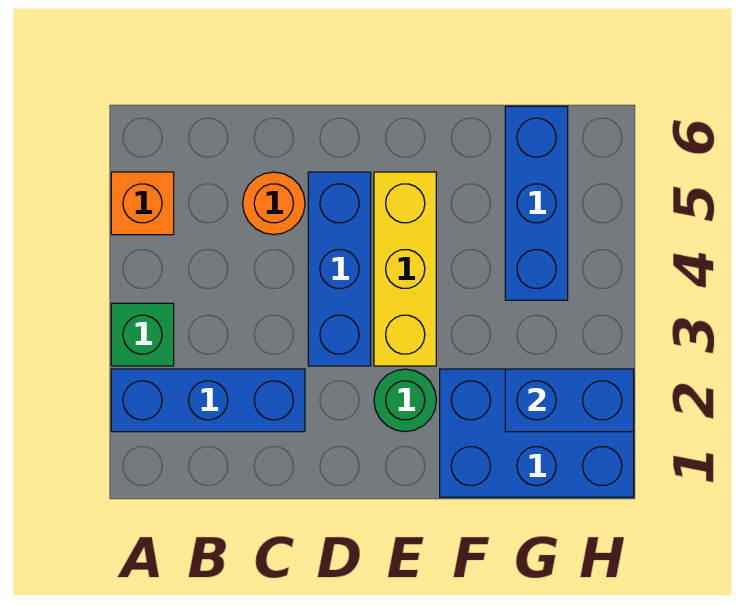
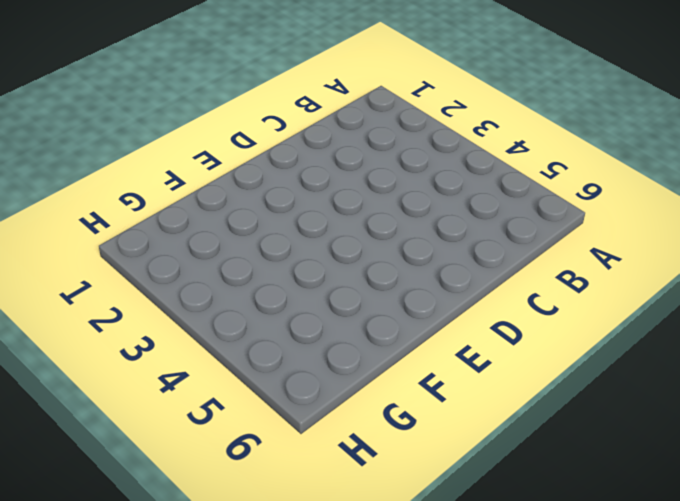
none -> blue brick A2:C2 level 1
none -> green brick A3 level 1

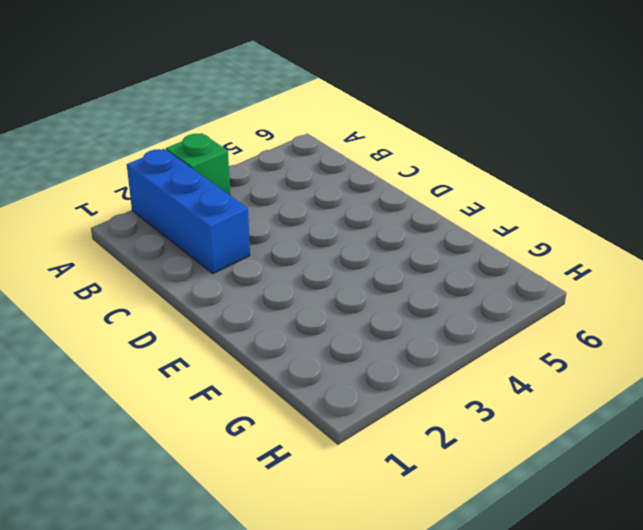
none -> orange brick A5 level 1
none -> orange round brick C5 level 1

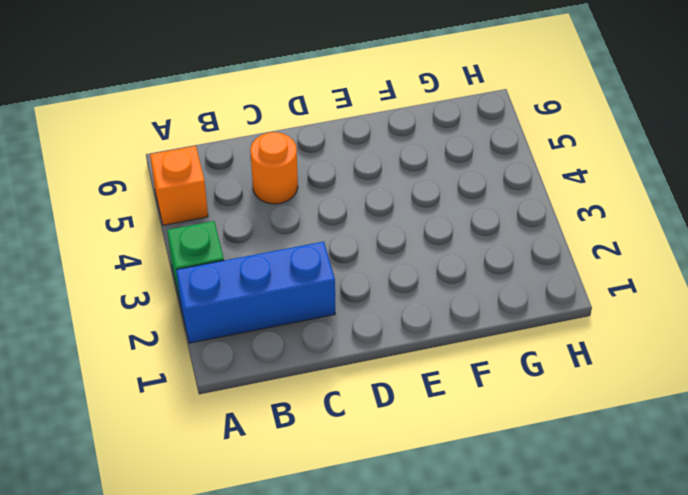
none -> blue brick D3:D5 level 1
none -> green round brick E2 level 1

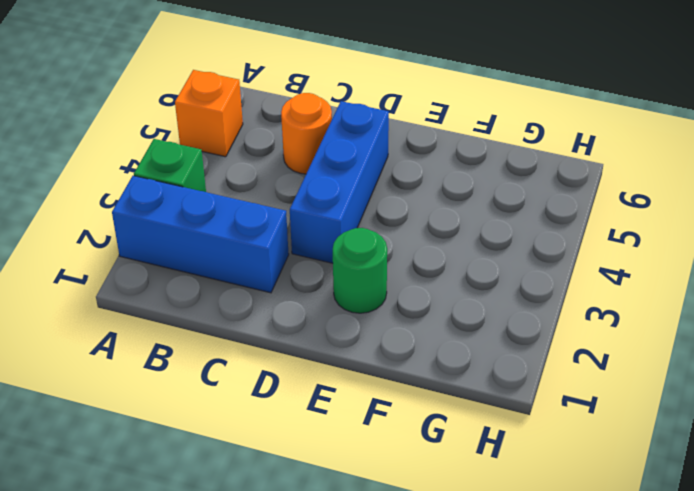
none -> yellow brick E3:E5 level 1
none -> blue brick F1:H2 level 1

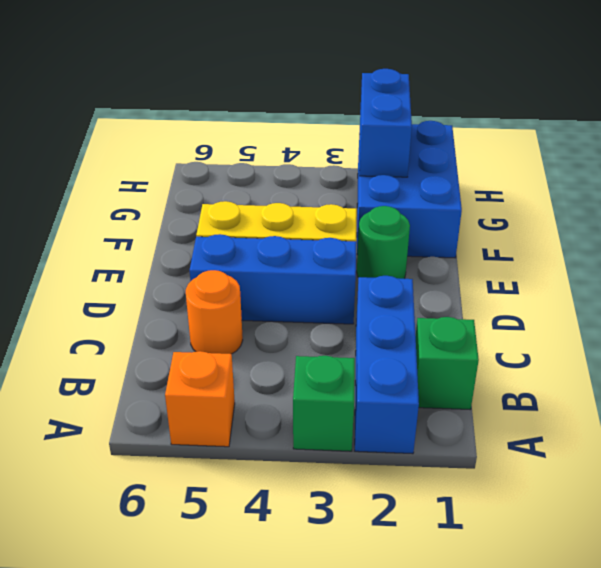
green brick B1 level 1 -> none
none -> blue brick G4:G6 level 1

